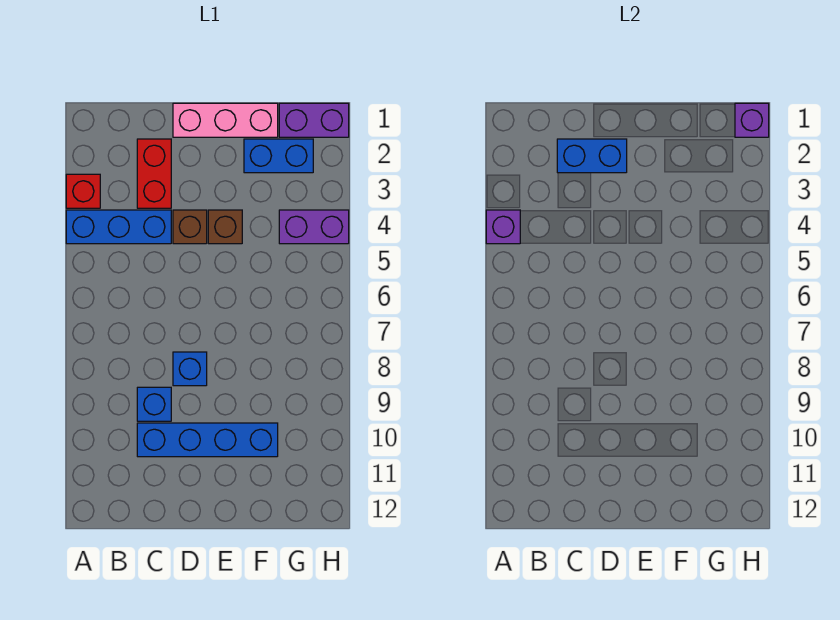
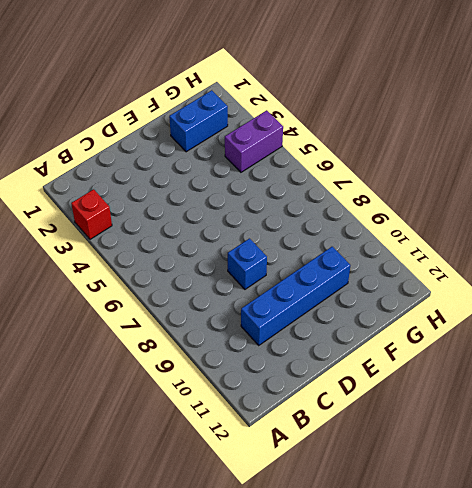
none -> blue brick A4:C4 level 1
none -> red brick C2:C3 level 1
none -> blue brick C9 level 1

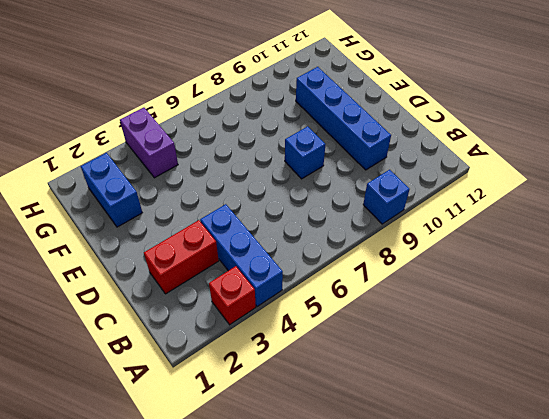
blue brick A9 level 1 -> blue brick C9 level 1
none -> pink brick D1:F1 level 1
none -> brown brick D4 level 1
none -> brown brick E4 level 1

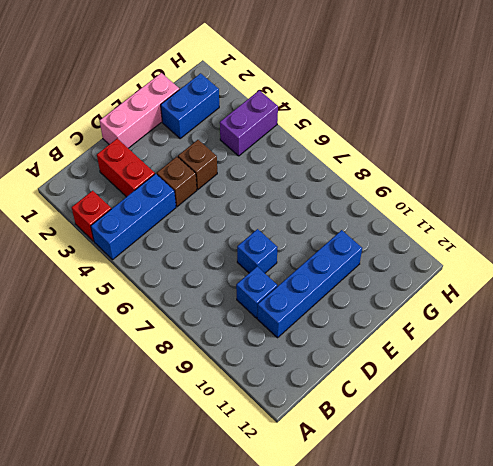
none -> purple brick G1:H1 level 1
none -> purple brick A4 level 2
none -> blue brick C2:D2 level 2

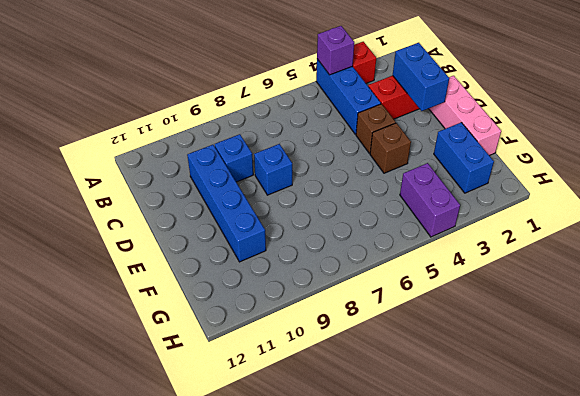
none -> purple brick G1:H1 level 1
none -> purple brick H1 level 2

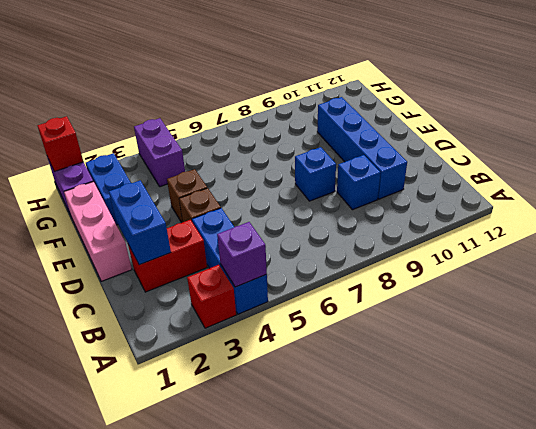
red brick H1 level 2 -> purple brick H1 level 2

